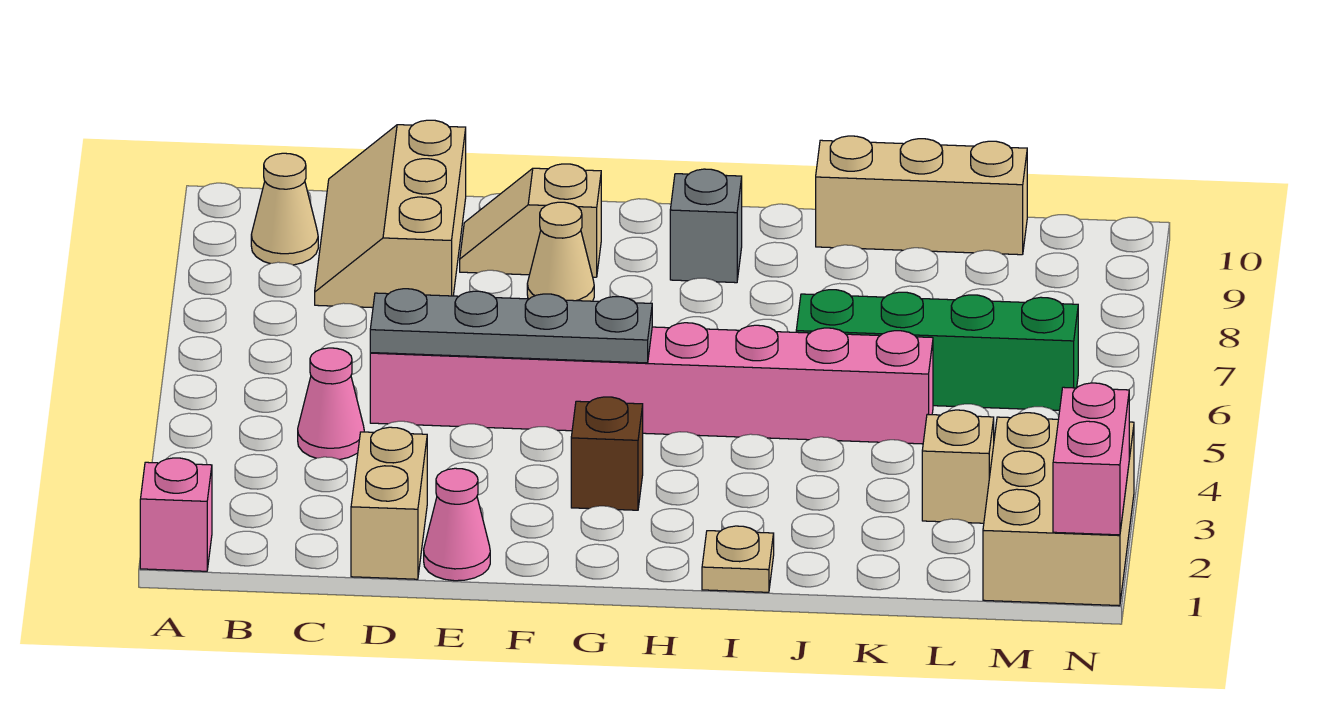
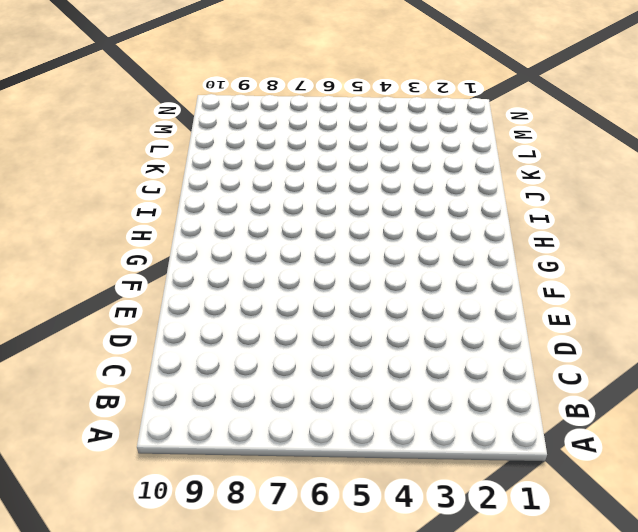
none -> pink brick A1 level 1
none -> tan cone B9 level 1
none -> pink cone C4 level 1

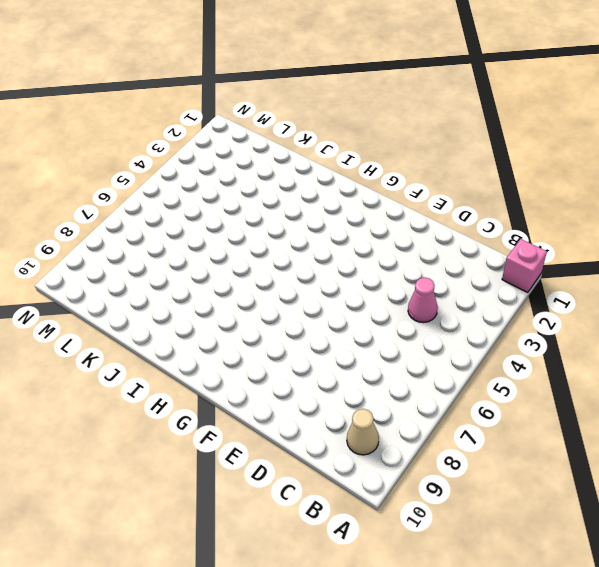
none -> tan slope C8:D10 level 1 top D
none -> tan brick D1:D2 level 1
none -> pink brick D5:K5 level 1

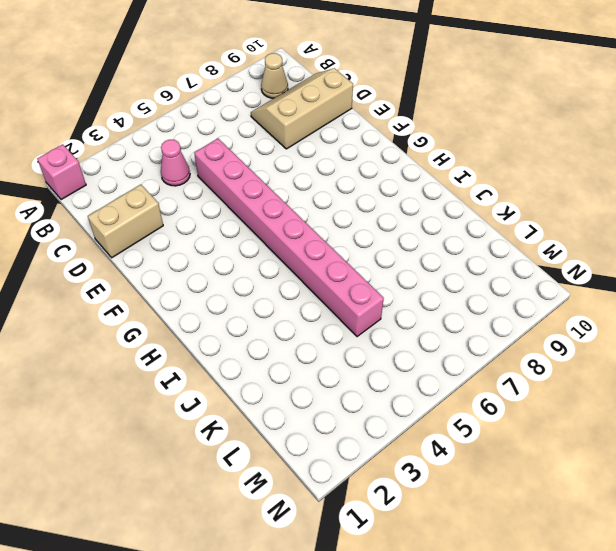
none -> pink cone E1 level 1
none -> tan slope E9:F9 level 1 top F
none -> tan cone F8 level 1

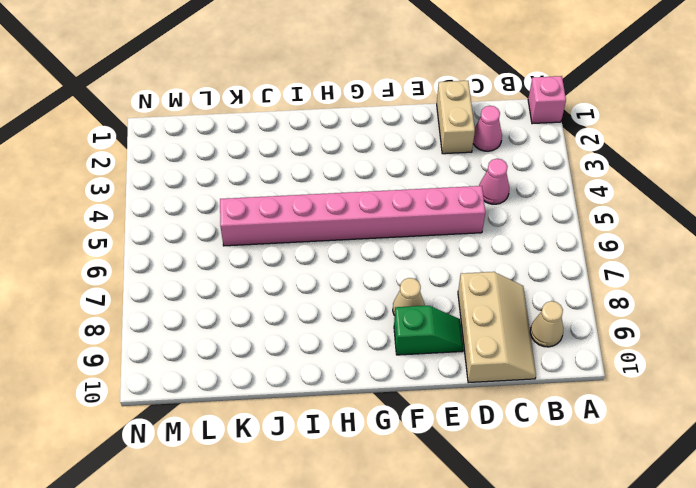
pink cone C2 level 1 -> pink cone E1 level 1
green slope E9:F9 level 1 top F -> tan slope E9:F9 level 1 top F
none -> brown brick G3 level 1
none -> grey brick H9 level 1
none -> tan plate I1 level 1

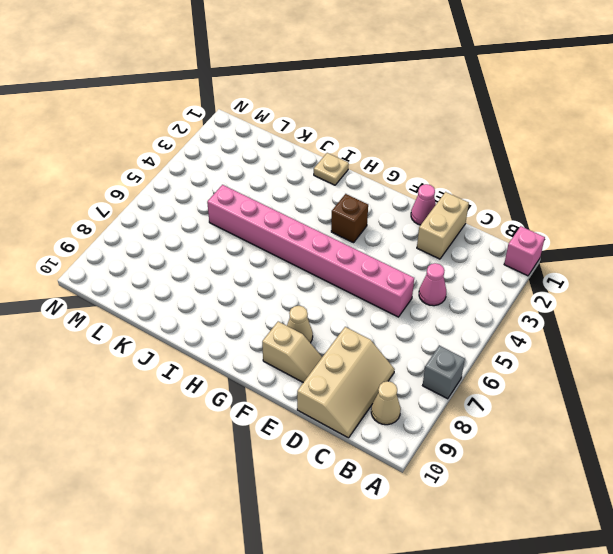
grey brick A7 level 1 -> grey brick H9 level 1
none -> green brick J6:M6 level 1
none -> tan brick J10:L10 level 1
none -> tan brick L3 level 1

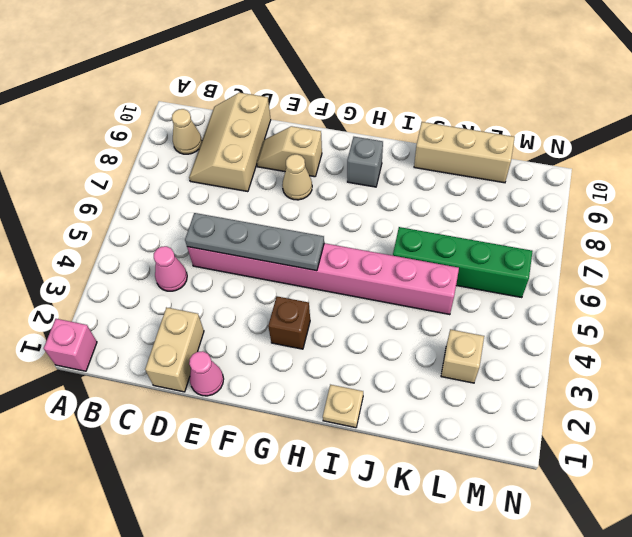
none -> tan brick M1:N3 level 1
none -> pink brick N1:N2 level 2

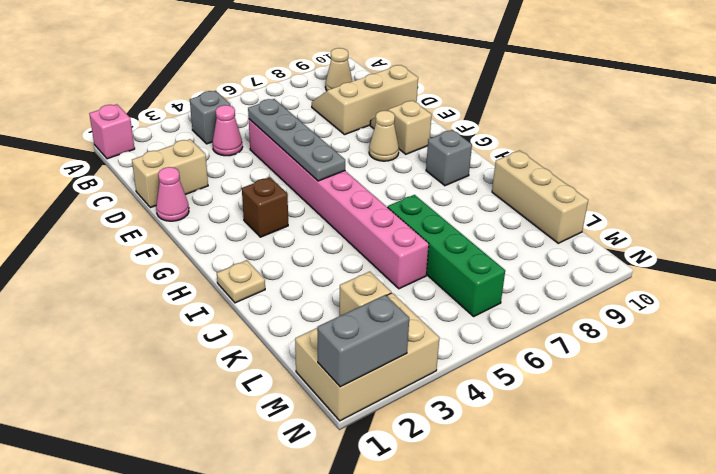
grey brick B4 level 1 -> none
grey brick N1:N2 level 2 -> pink brick N1:N2 level 2

